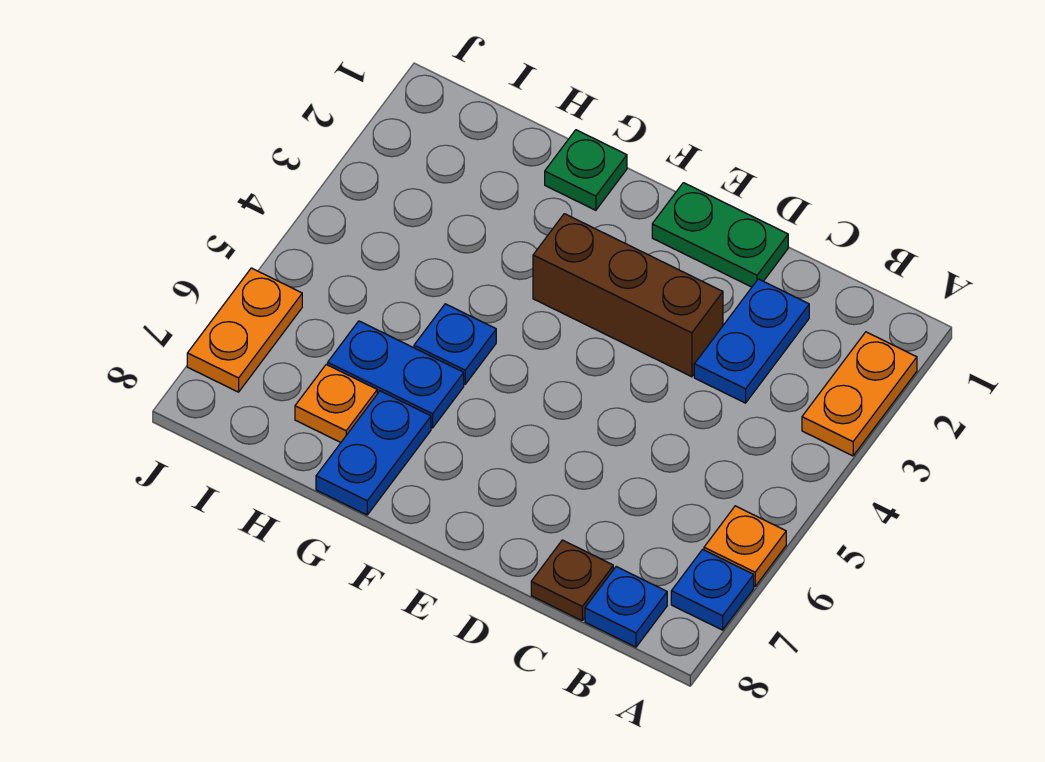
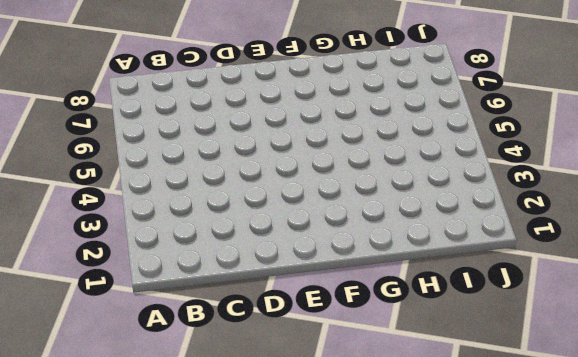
none -> orange plate A2:A3 level 1
none -> orange plate A6 level 1
none -> blue plate A7 level 1

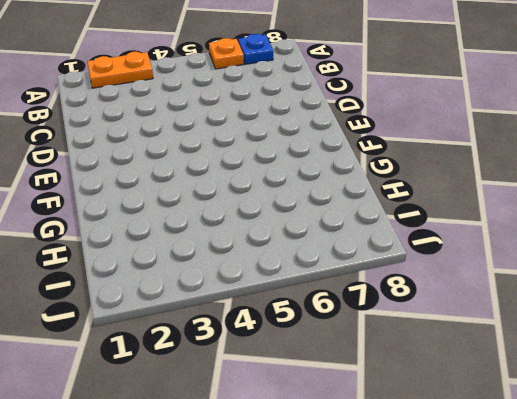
none -> blue plate B8 level 1
none -> blue plate C2:C3 level 1
none -> brown plate C8 level 1

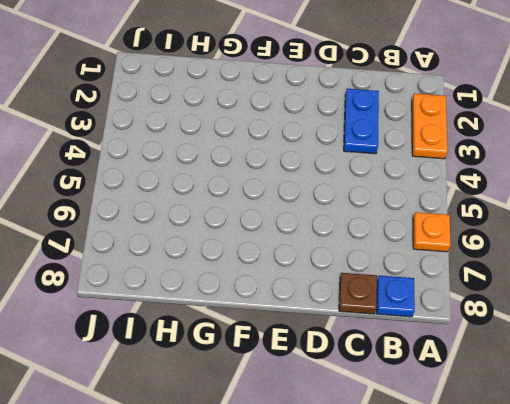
none -> blue plate A7 level 1
none -> green plate D1:E1 level 1
none -> brown brick D3:F3 level 1

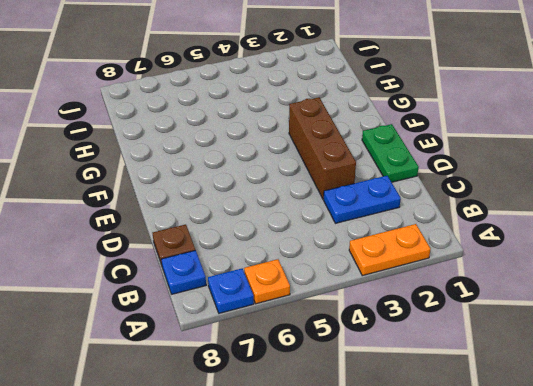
none -> green plate G1 level 1
none -> blue plate G5 level 1
none -> blue plate G6:H6 level 1

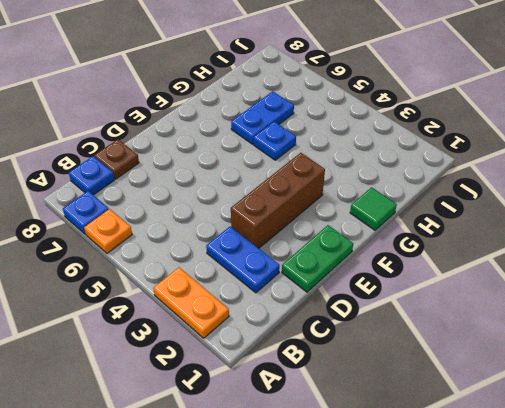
green tile G1 level 1 -> green plate G1 level 1
none -> blue plate G7:G8 level 1
none -> orange plate H7 level 1
none -> orange plate J6:J7 level 1

